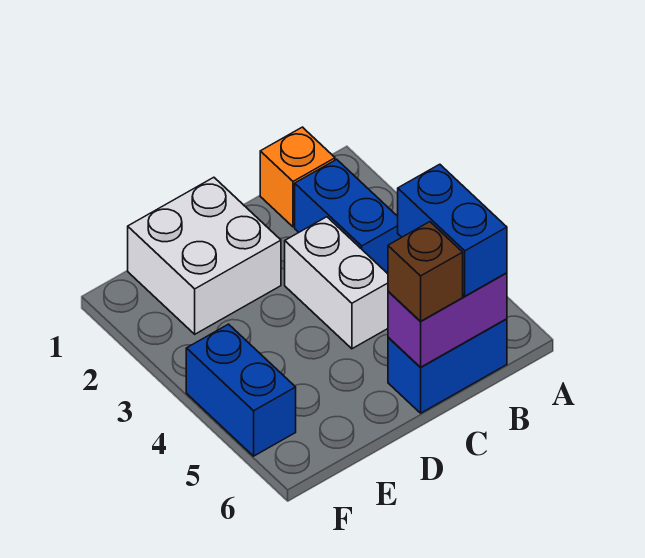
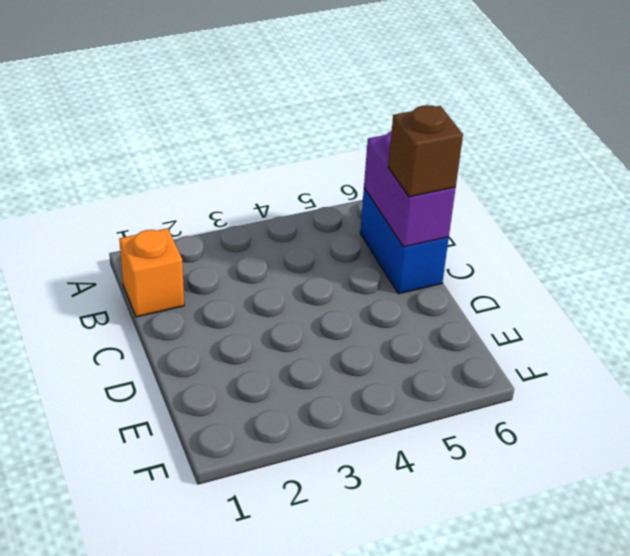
none -> blue brick B2:B3 level 1
none -> white brick C3:C4 level 1

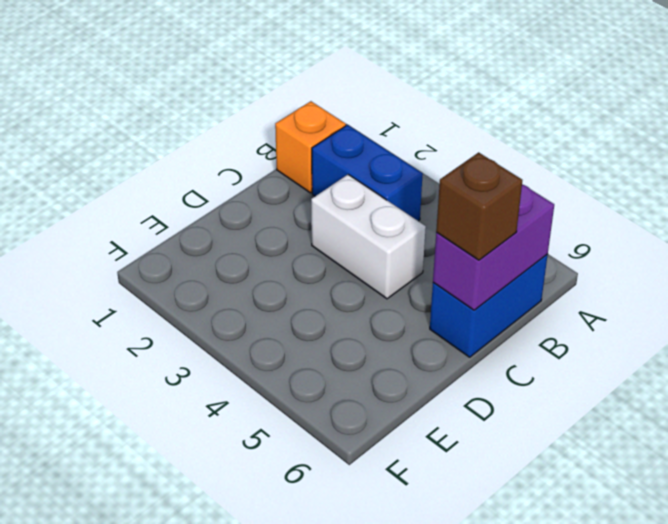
none -> white brick D1:E2 level 1
none -> blue brick F4:F5 level 1

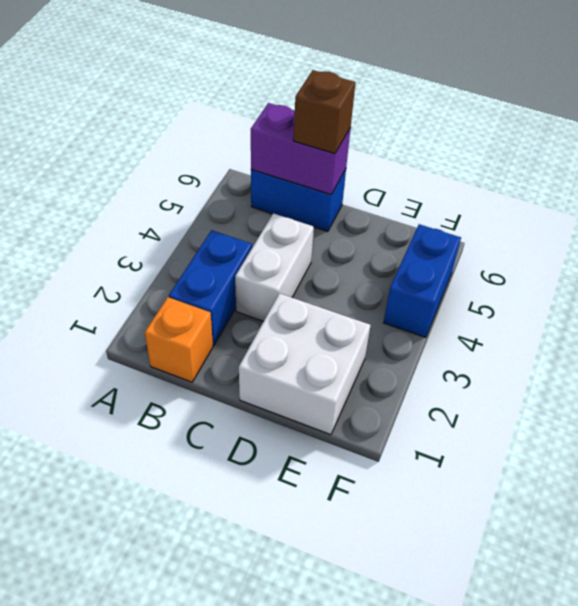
none -> blue brick B5:B6 level 3

